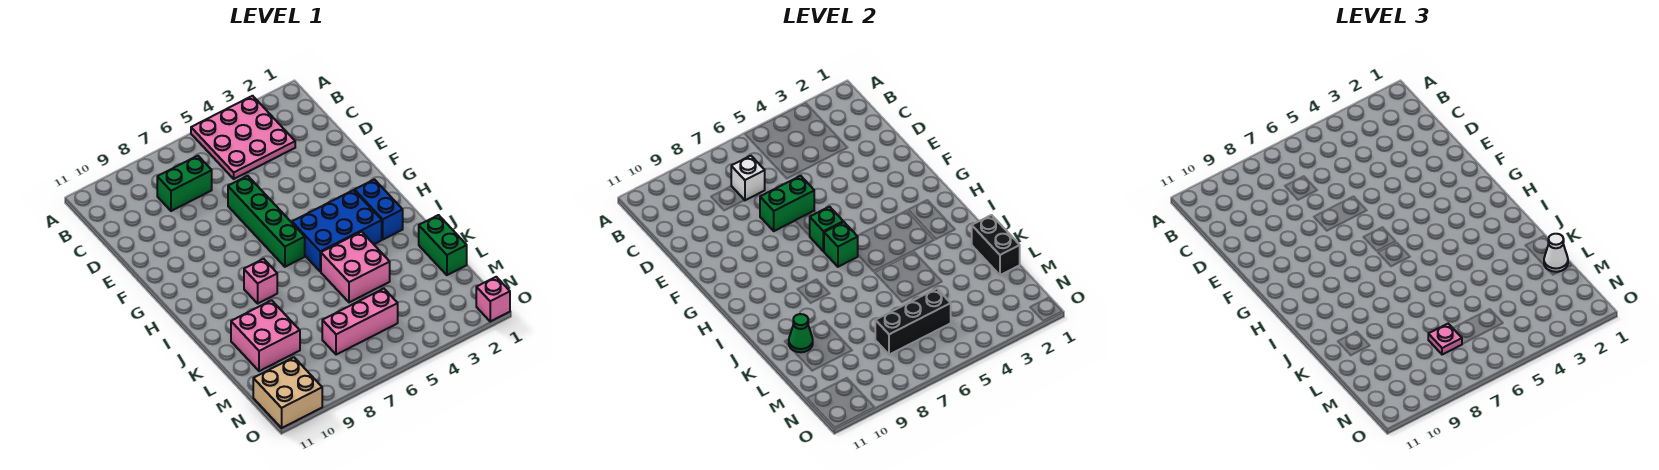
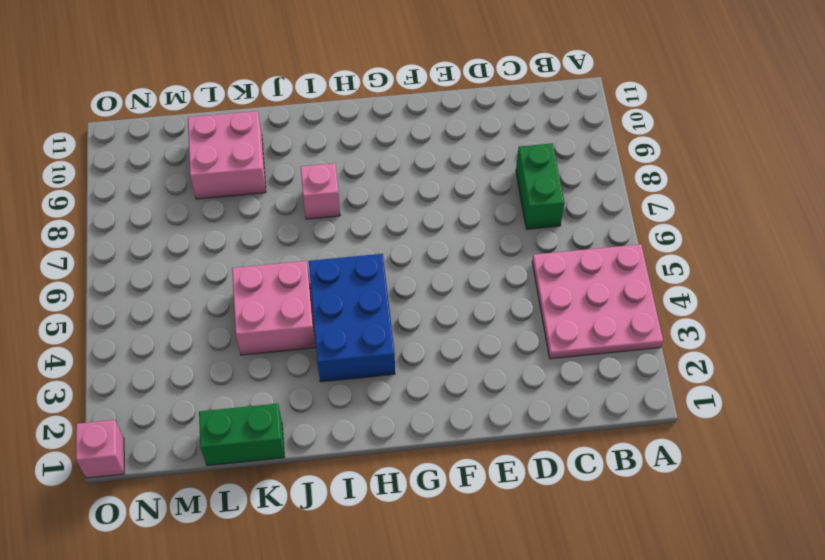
none -> green brick E6:H6 level 1
none -> blue brick H2:I2 level 1
none -> pink brick M5:M7 level 1

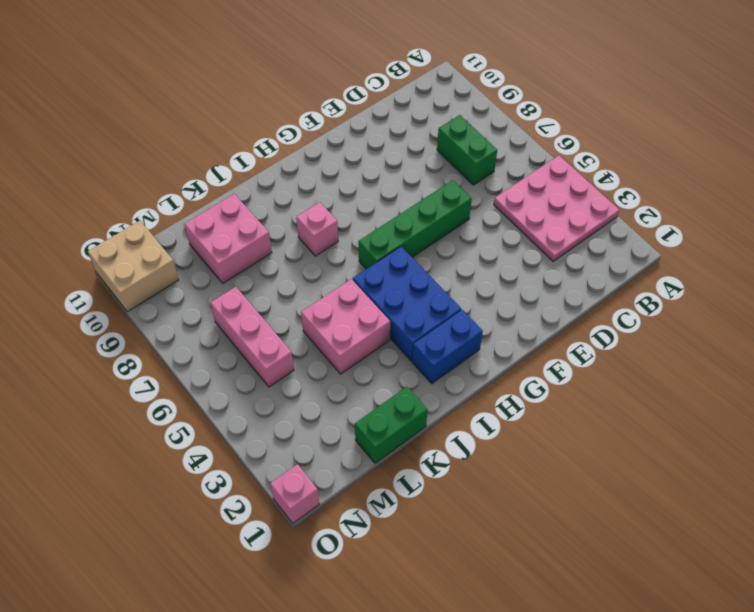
none -> white brick C7 level 2
none -> green brick E6:E7 level 2
none -> green brick G6 level 2

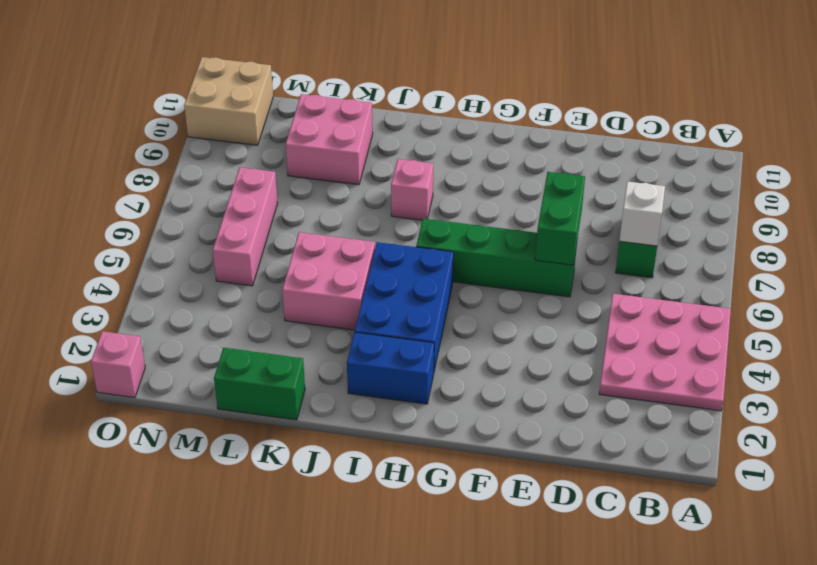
none -> green brick G6 level 2
none -> green brick H6 level 2
none -> black brick K1:L1 level 2

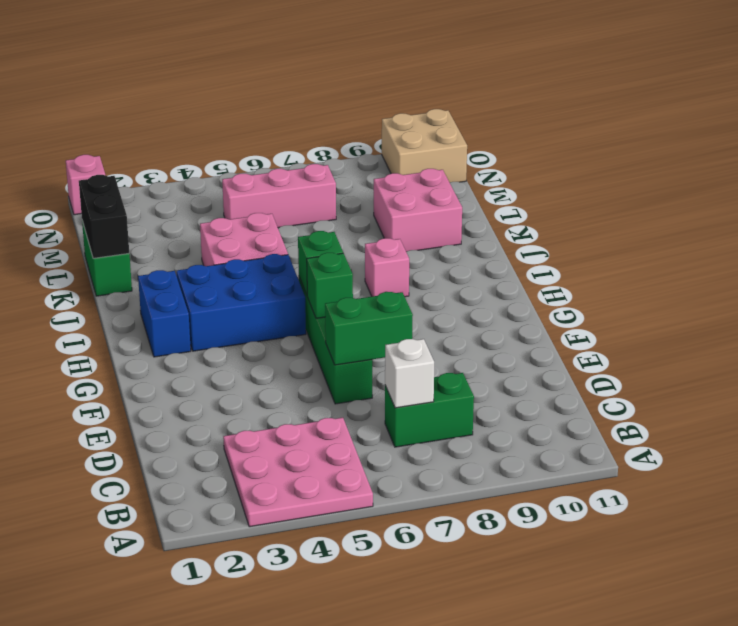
none -> green cone K10 level 2
none -> black brick M5:M7 level 2
none -> white cone L1 level 3

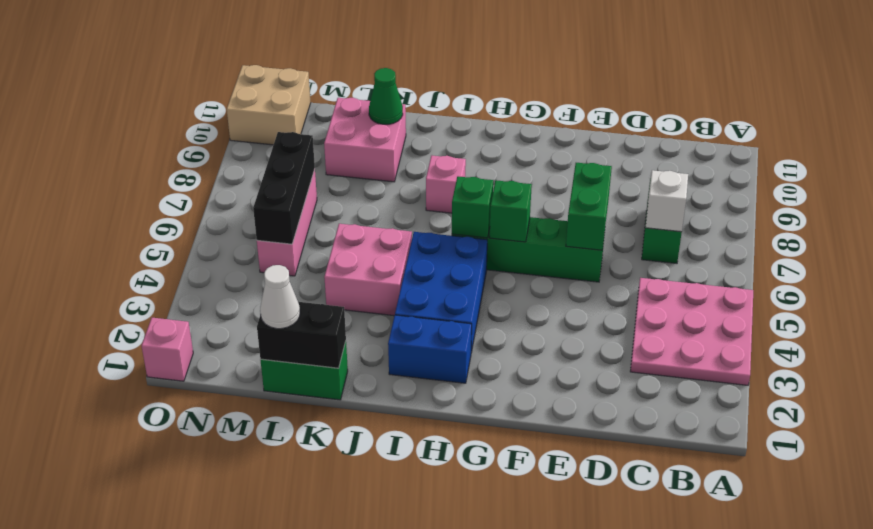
none -> pink plate M7 level 3

